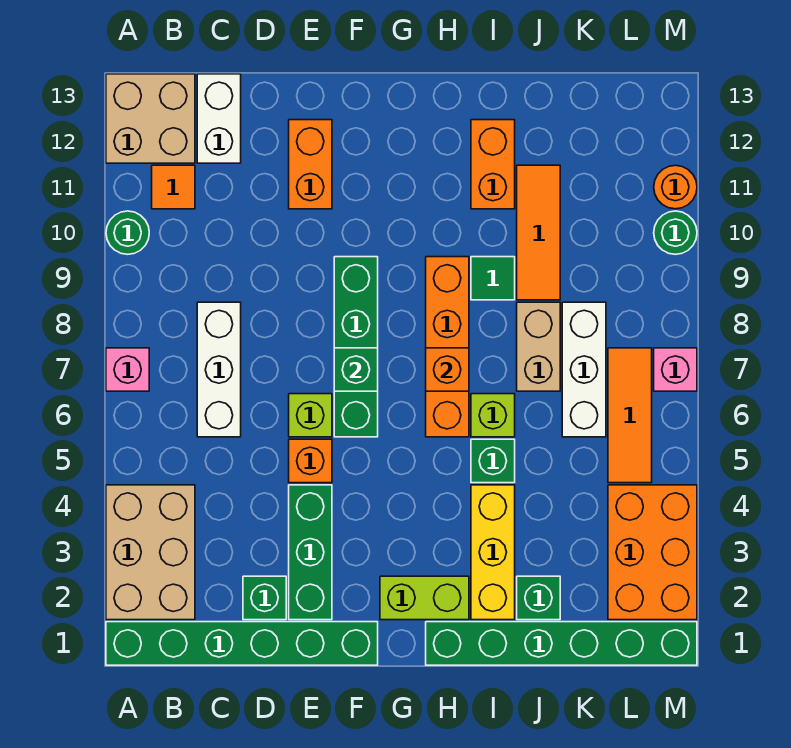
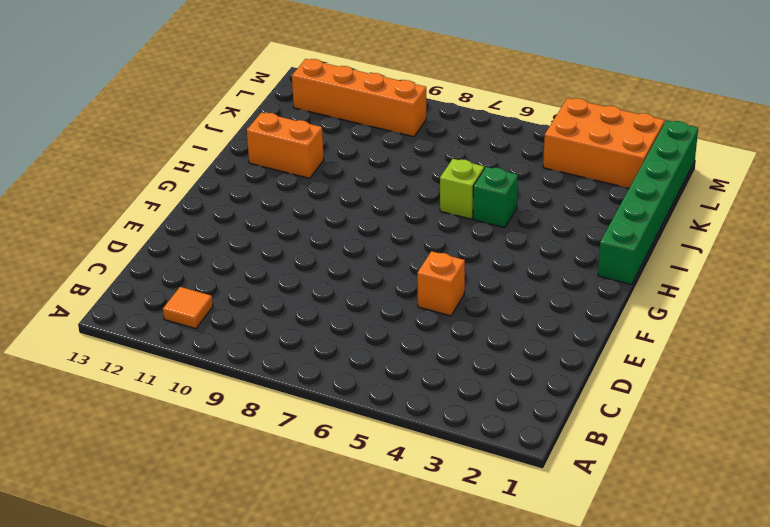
orange brick L9:L12 level 1 -> orange brick H6:H9 level 1
none -> green brick A1:F1 level 1
none -> tan brick A2:B4 level 1
none -> pink brick A7 level 1
none -> green round brick A10 level 1

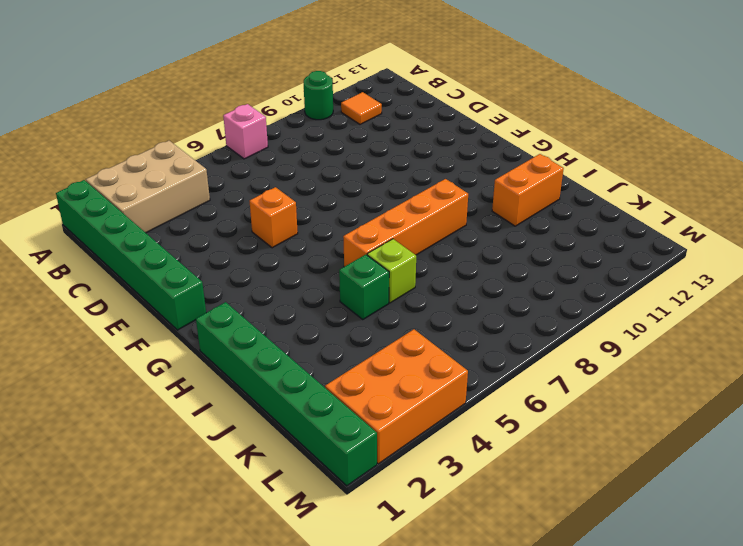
none -> tan brick A12:B13 level 1
none -> white brick C6:C8 level 1
none -> white brick C12:C13 level 1
none -> green brick D2 level 1

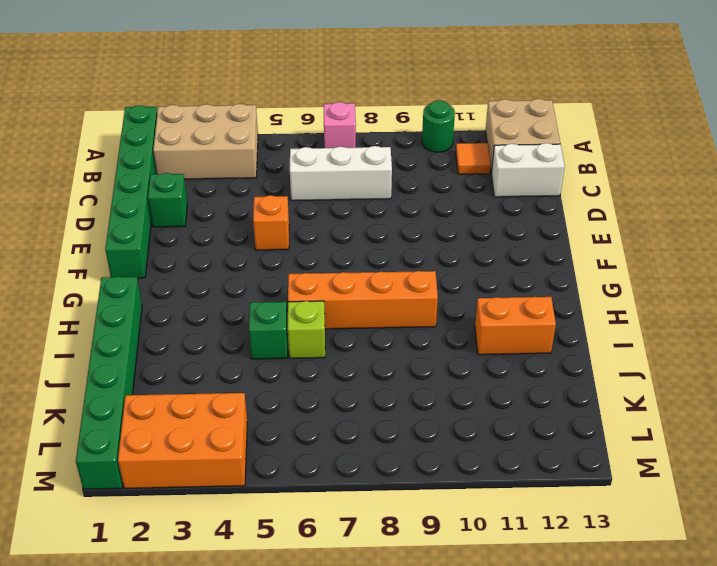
none -> green brick E2:E4 level 1
none -> lime brick E6 level 1
none -> orange brick E11:E12 level 1
none -> green brick F6:F9 level 1

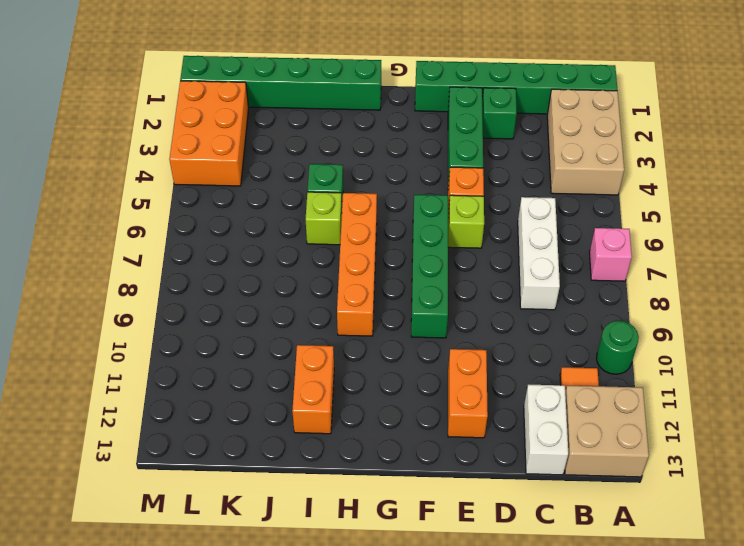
none -> lime brick G2:H2 level 1
none -> yellow brick I2:I4 level 1
none -> green tile I9 level 1
none -> green brick J2 level 1

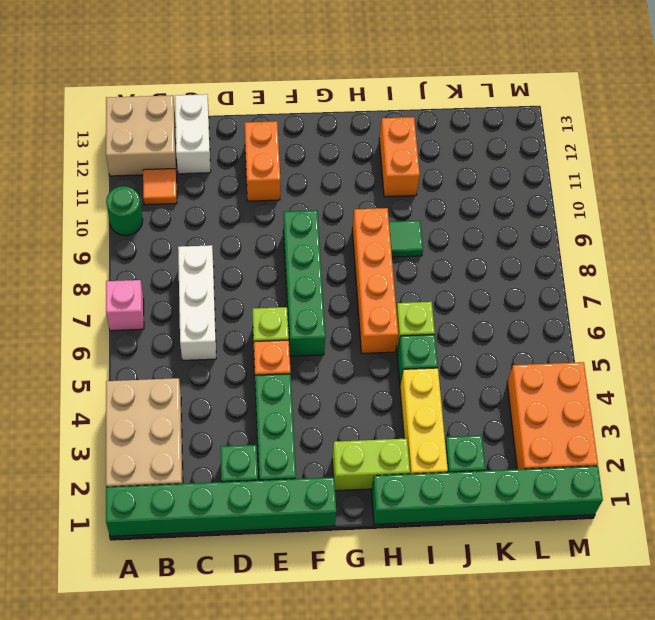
none -> tan brick J7:J8 level 1
none -> orange tile J9:J11 level 1
none -> white brick K6:K8 level 1
none -> orange tile L5:L7 level 1

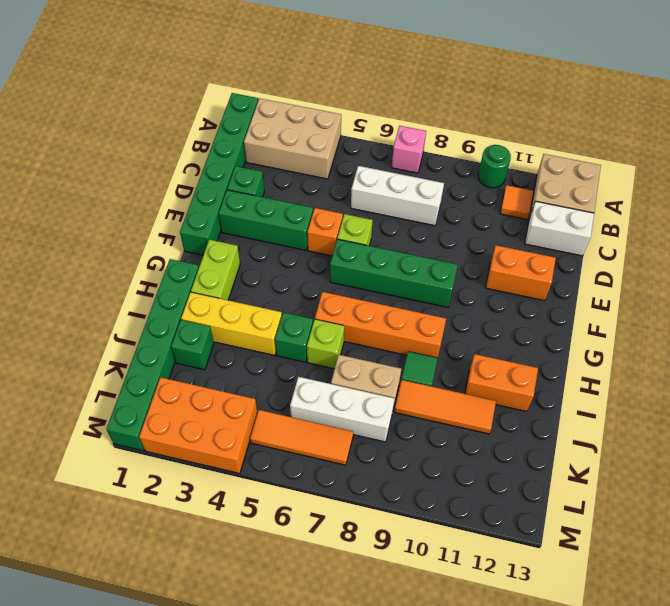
none -> pink brick M7 level 1
none -> green round brick M10 level 1
none -> orange round brick M11 level 1
none -> green brick F7 level 2

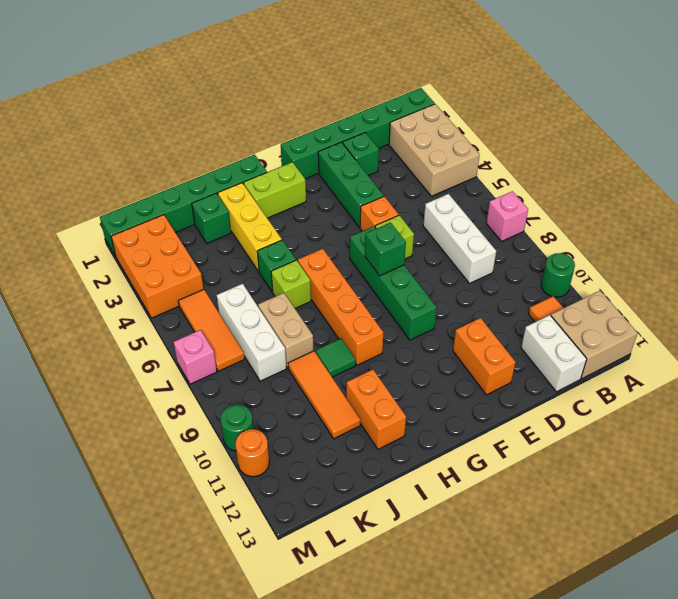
none -> orange brick H7 level 2

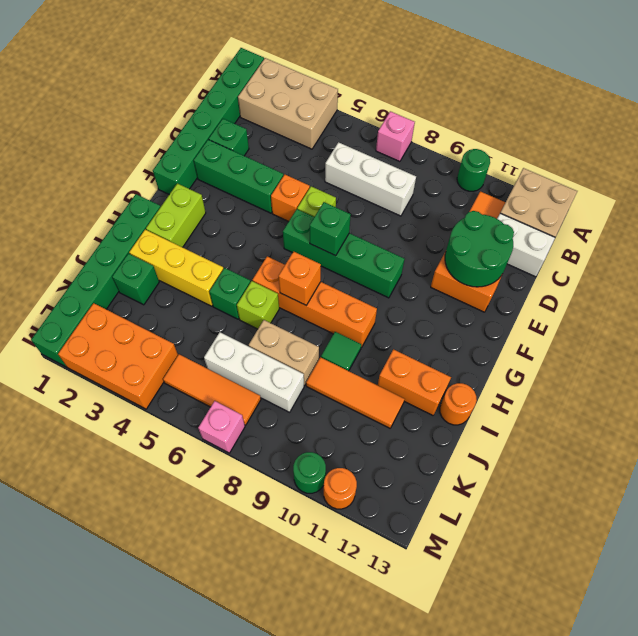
green round brick D11:E12 level 2 -> none
orange round brick I13 level 1 -> none

